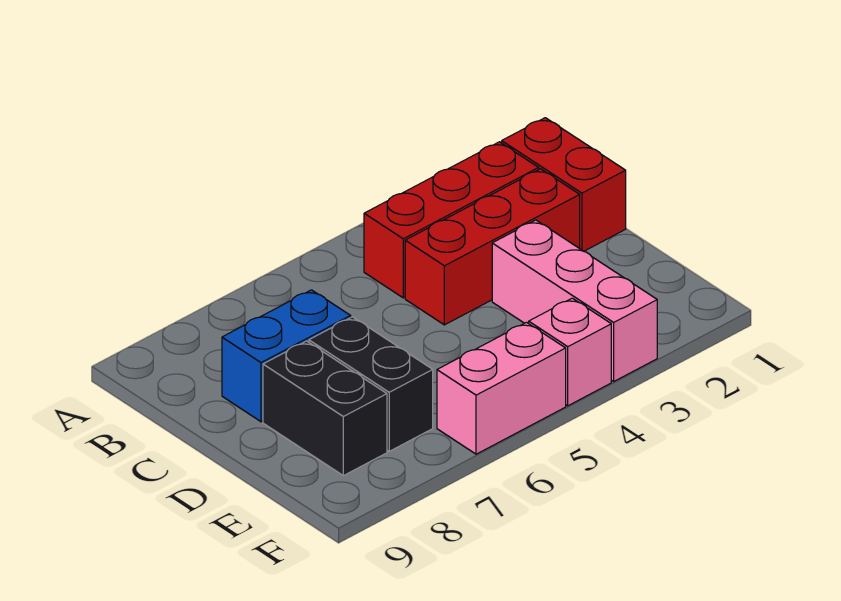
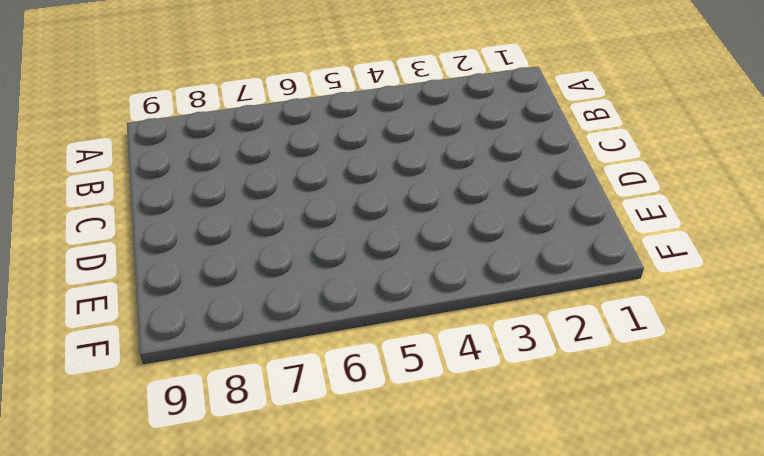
none -> red brick B1:C1 level 1
none -> red brick B2:B4 level 1

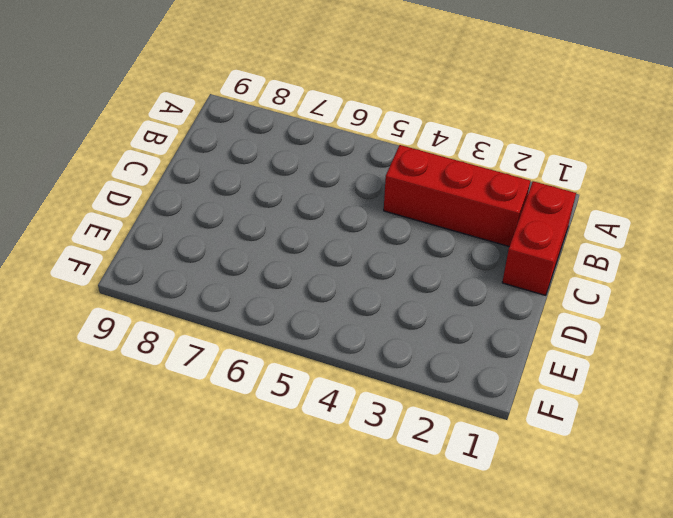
none -> red brick C2:C4 level 1
none -> blue brick C7:C8 level 1

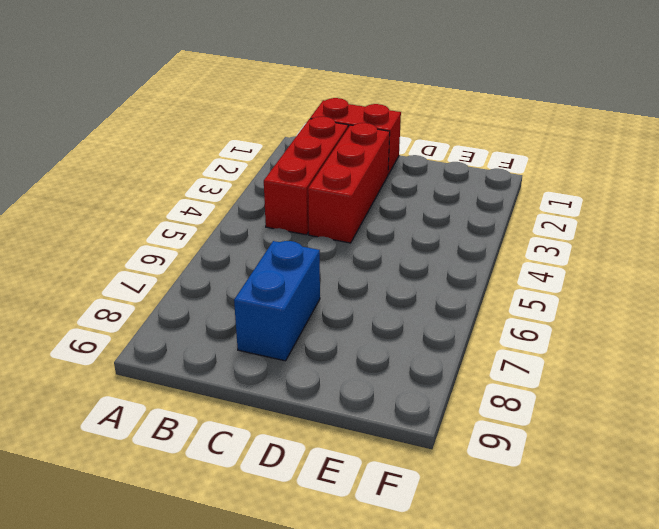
none -> pink brick D3:F3 level 1
none -> black brick D7:E7 level 1

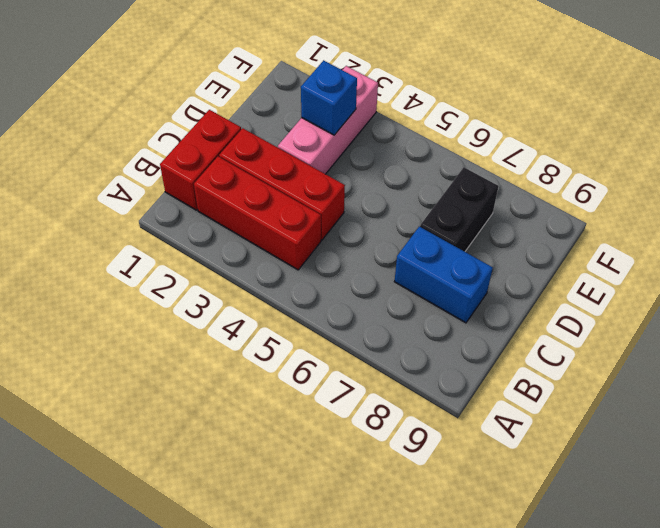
blue brick E3 level 2 -> none
none -> black brick D8:E8 level 1
none -> pink brick F4 level 1

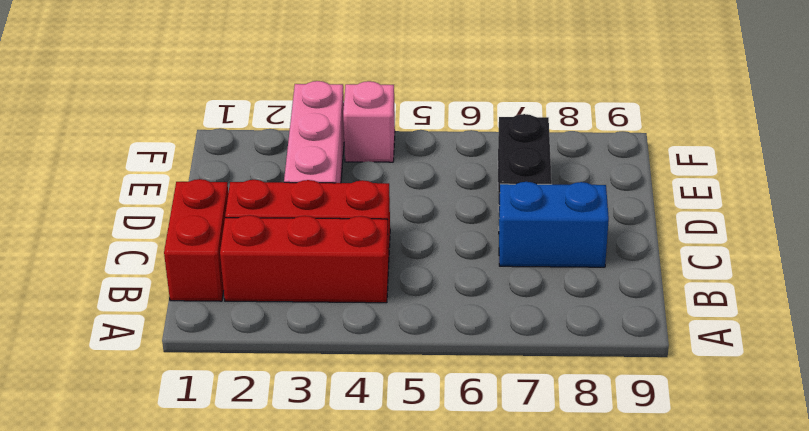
none -> black brick D8:E8 level 1
none -> pink brick F5:F6 level 1

